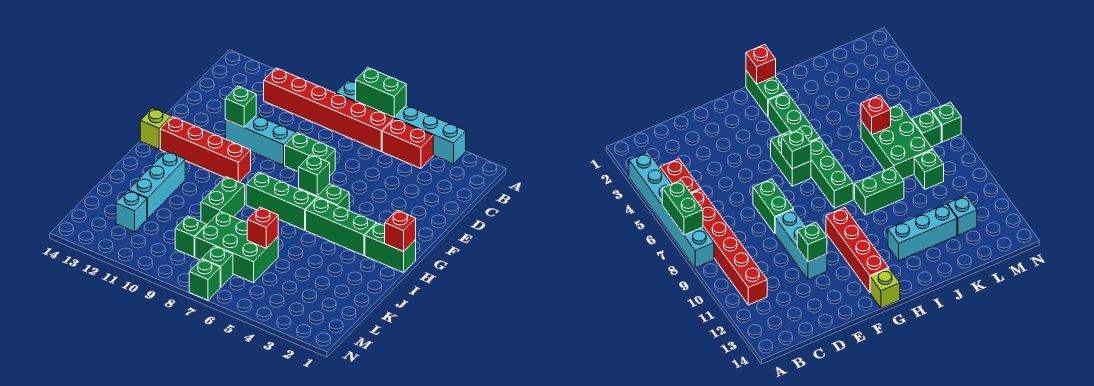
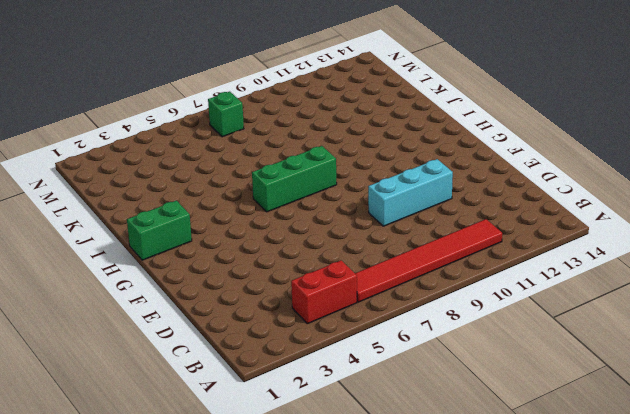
red tile B6:B11 level 1 -> red brick B6:B11 level 1
none -> cyan brick A3:A8 level 1
none -> green brick E7:E8 level 1
none -> green brick G5:G6 level 1

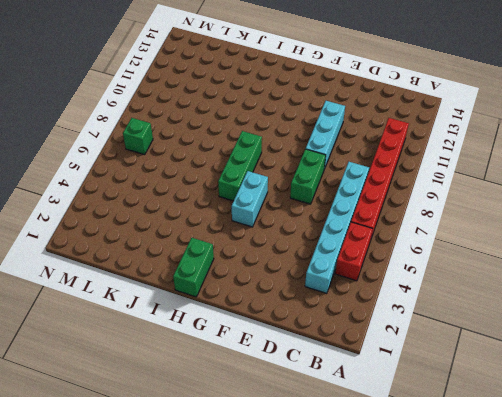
cyan brick C3:C8 level 1 -> cyan brick A3:A8 level 1
cyan brick G5:G6 level 1 -> green brick G5:G6 level 1
none -> red brick G10:G13 level 1
none -> lime brick G14 level 1
none -> green brick H3:H5 level 1

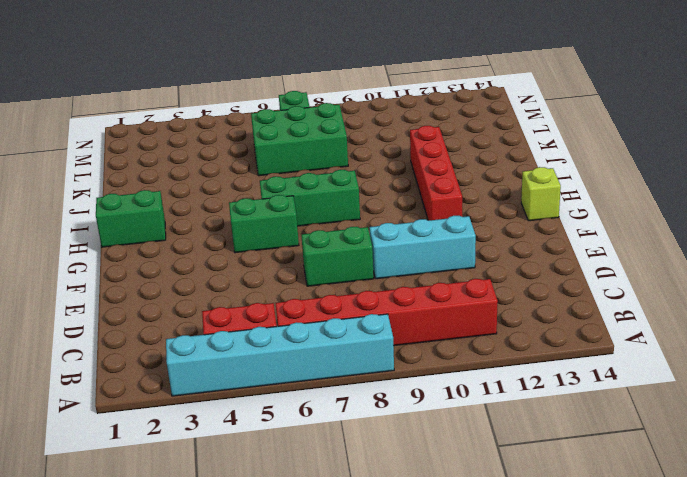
red brick G11:J11 level 1 -> red brick G10:G13 level 1
none -> green brick H3:H5 level 1
none -> green brick I9:J9 level 1
none -> cyan brick I12:K12 level 1

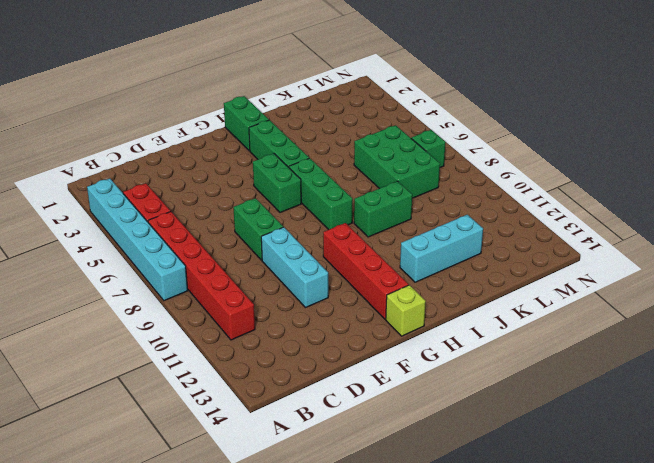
none -> green brick L9 level 1
none -> cyan brick L12 level 1
none -> green brick N7 level 1

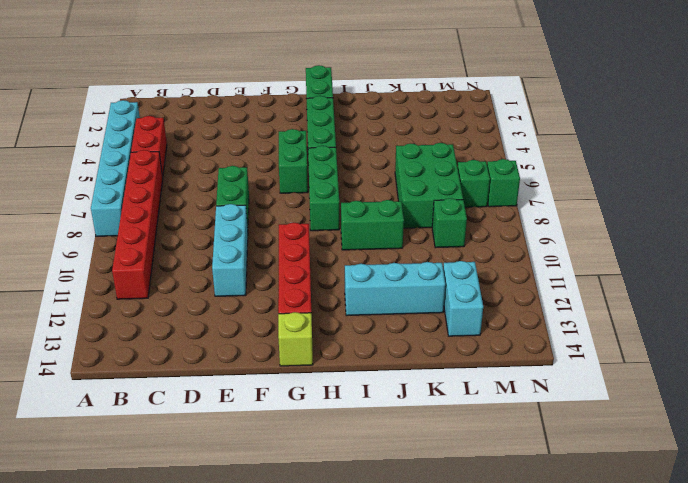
cyan brick L12:L13 level 1 -> cyan brick L12 level 1
none -> green brick A6:A7 level 2
none -> green brick E11 level 2
none -> green brick G6 level 2

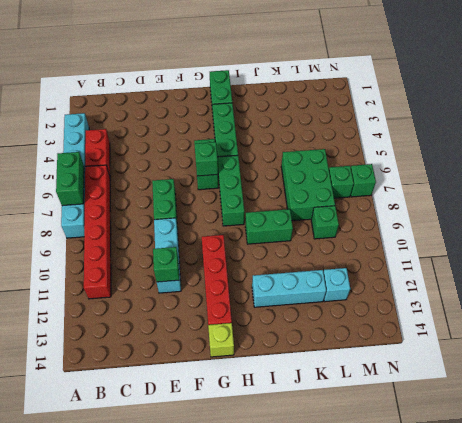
none -> red brick H1 level 2
none -> red brick K6 level 2

